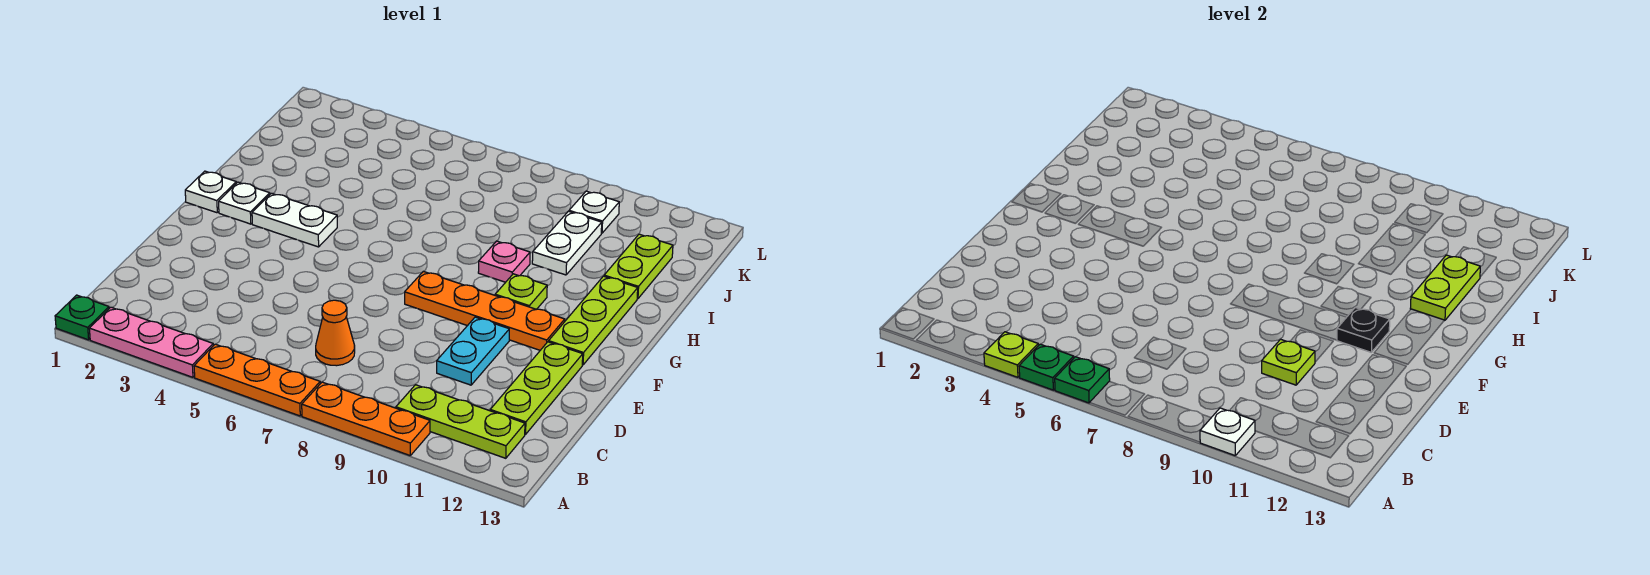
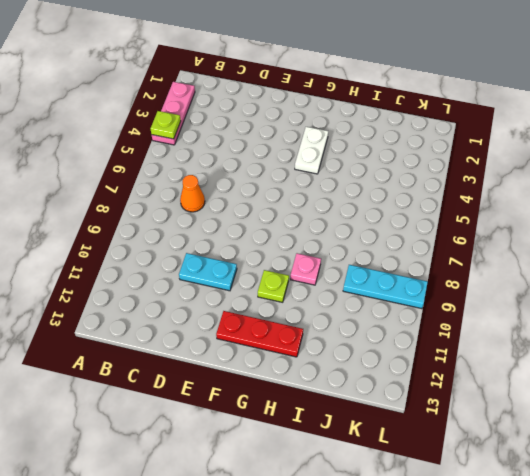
red plate F12:H12 level 1 -> lime plate F12:H12 level 1
cyan plate J9:L9 level 1 -> none
none -> green plate A1 level 1
none -> orange plate A5:A7 level 1
none -> orange plate A8:A10 level 1

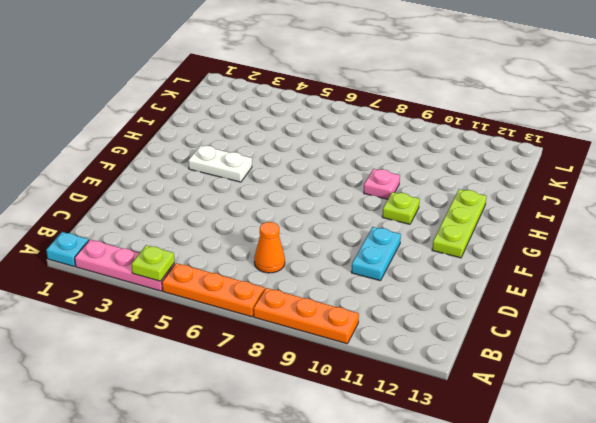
cyan plate A1 level 1 -> green plate A1 level 1
none -> lime plate B10:B12 level 1
none -> lime plate C12:E12 level 1
none -> orange plate F8:F11 level 1

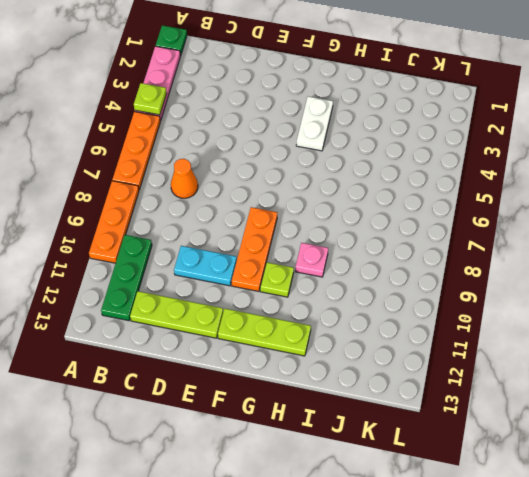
green plate B10:B12 level 1 -> lime plate B10:B12 level 1
orange plate F8:F10 level 1 -> orange plate F8:F11 level 1
none -> white plate G1 level 1
none -> white plate G2 level 1
none -> white plate I10:J10 level 1

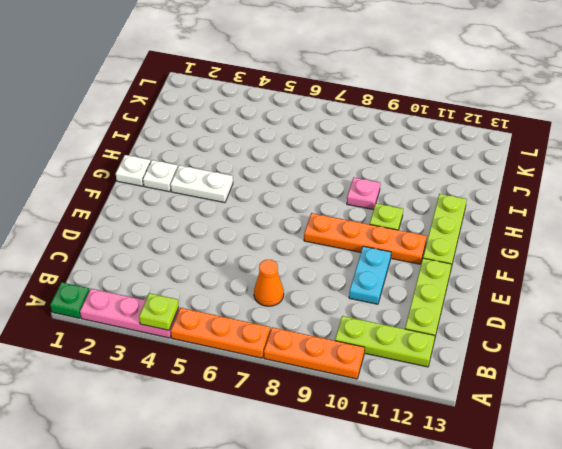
none -> white plate I10:J10 level 1
none -> lime plate I12:J12 level 1
none -> white plate K10 level 1

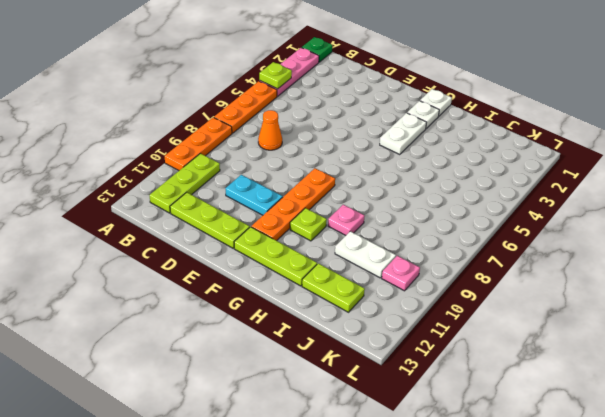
pink plate K10 level 1 -> white plate K10 level 1
none -> green plate A5 level 2
none -> green plate A6 level 2
none -> white plate A10 level 2

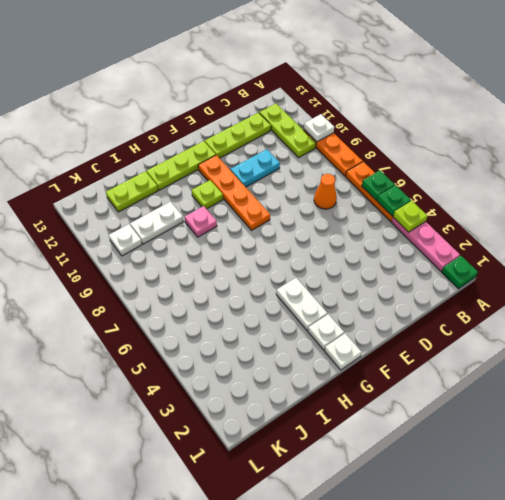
none -> lime plate D10 level 2
none -> black plate F11 level 2
none -> lime plate H12:I12 level 2

